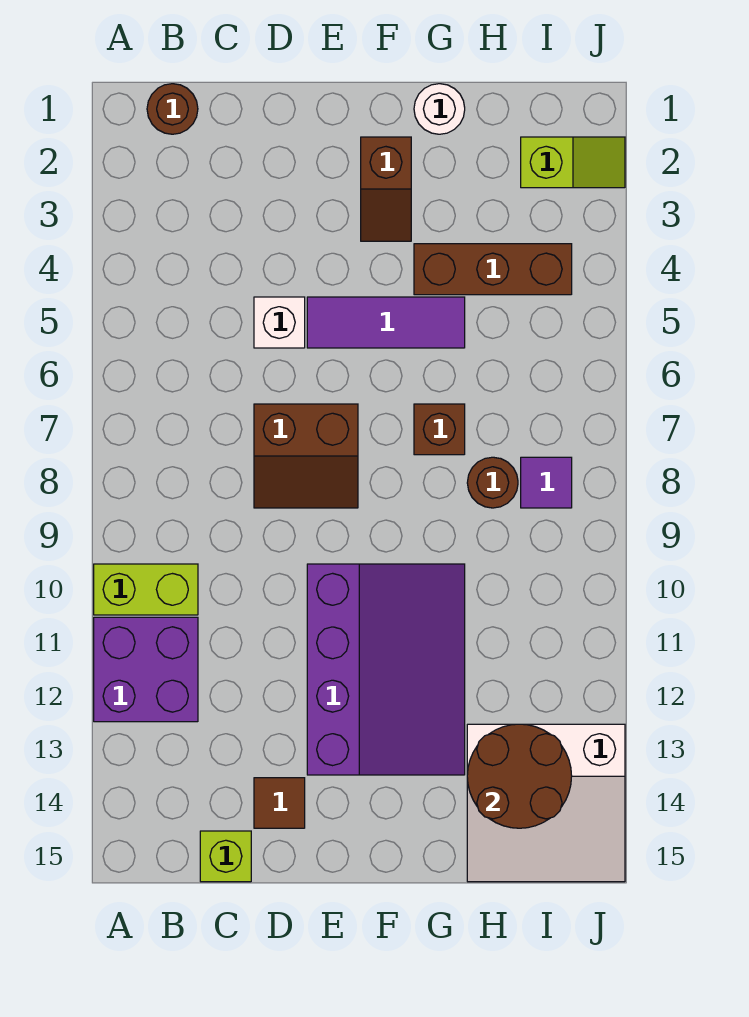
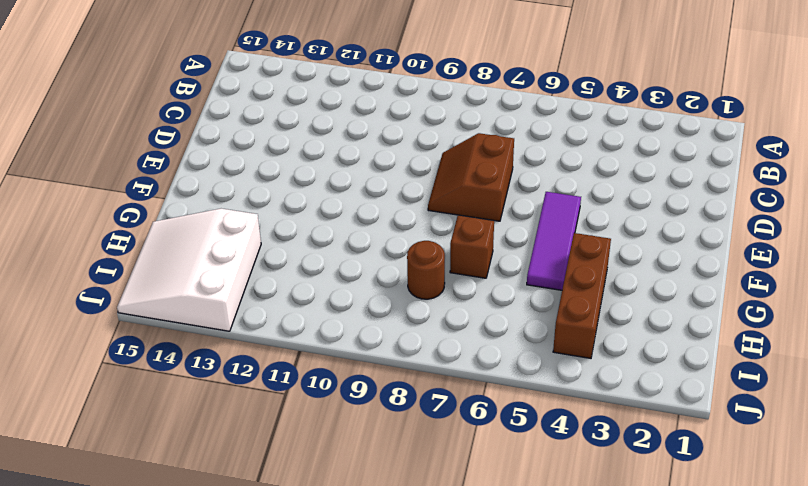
none -> lime brick A10:B10 level 1
none -> purple brick A11:B12 level 1
none -> brown round brick B1 level 1

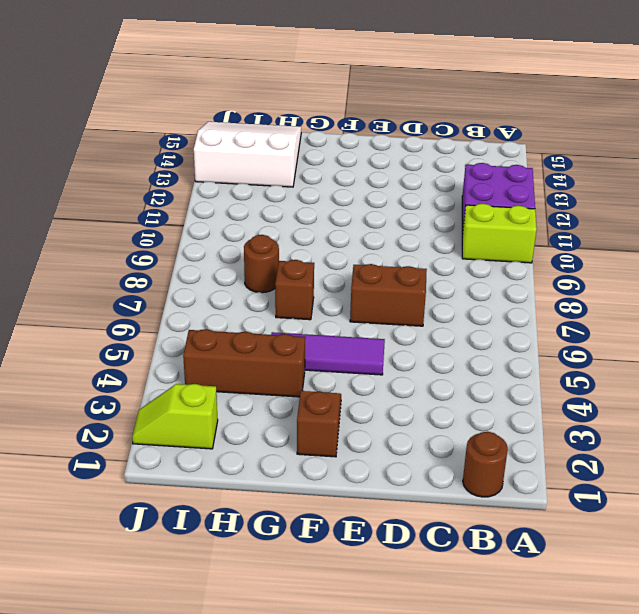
none -> lime brick C15 level 1
none -> white brick D5 level 1
none -> brown tile D14 level 1

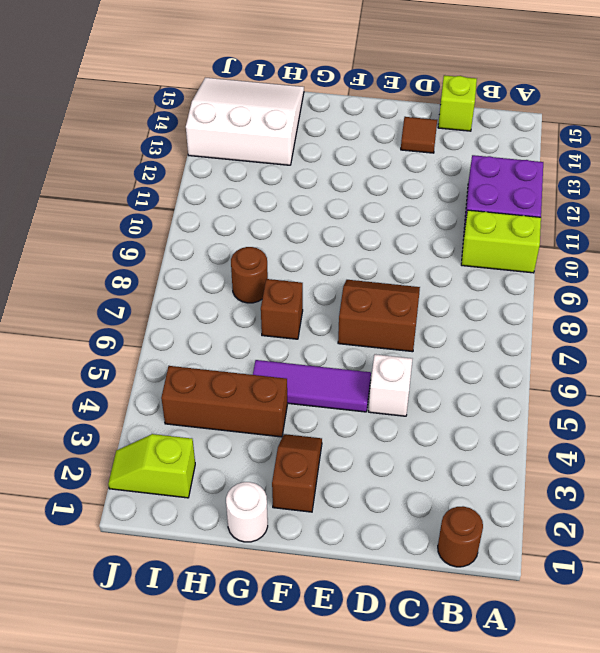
none -> purple slope E10:G13 level 1 top E
none -> purple tile I8 level 1
none -> brown round brick H13:I14 level 2

